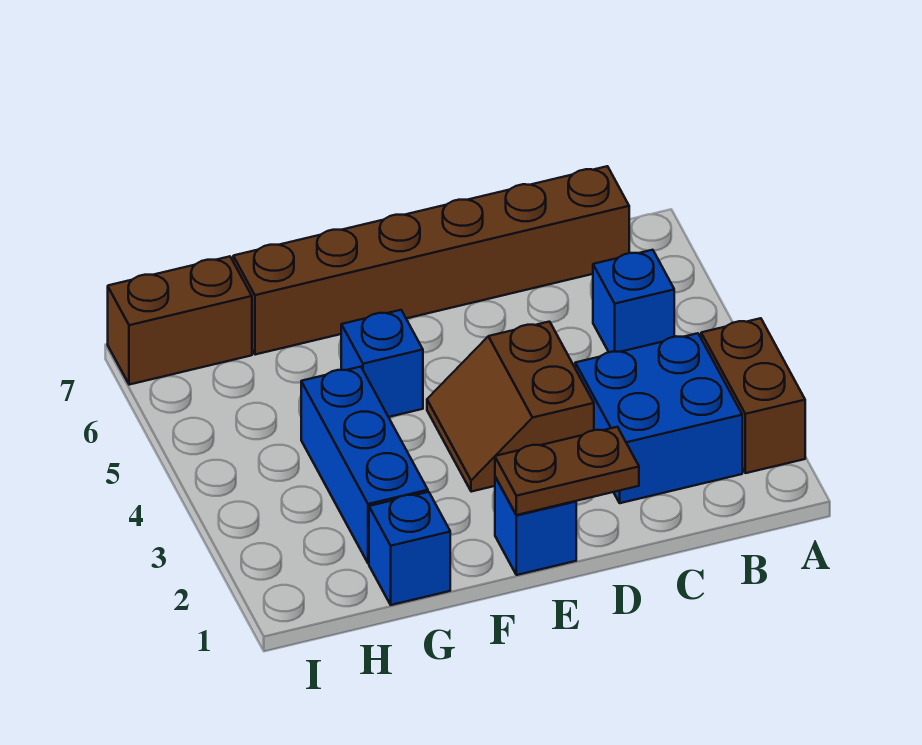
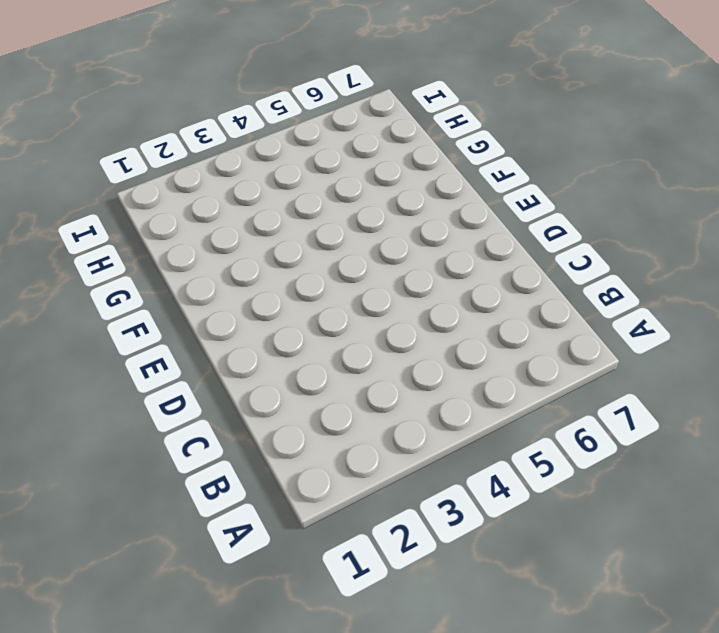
none -> brown brick A2:A3 level 1
none -> blue brick B2:C3 level 1

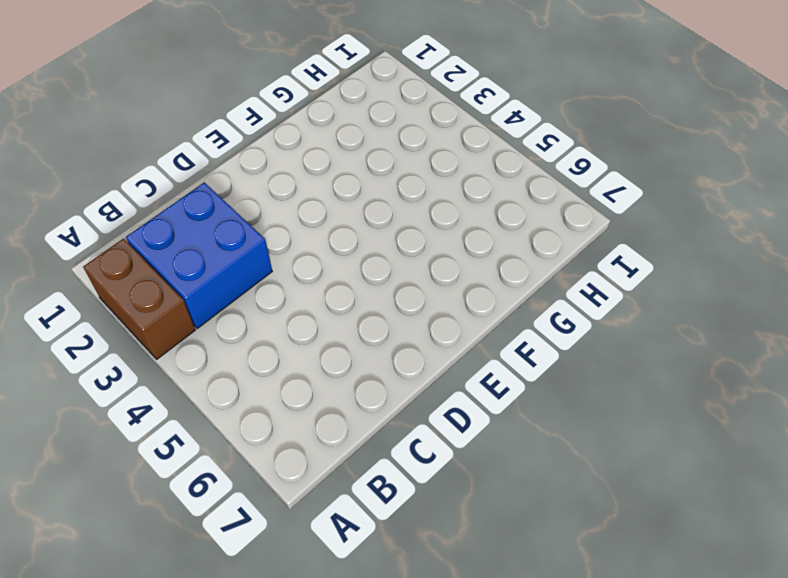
none -> blue brick B5 level 1
none -> brown brick B7:G7 level 1

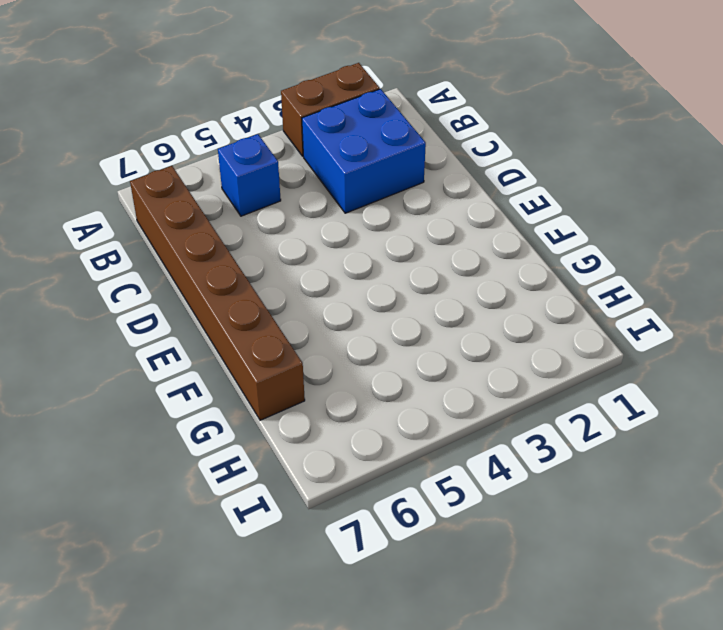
none -> brown slope D3:E4 level 1 top D
none -> blue brick E1 level 1

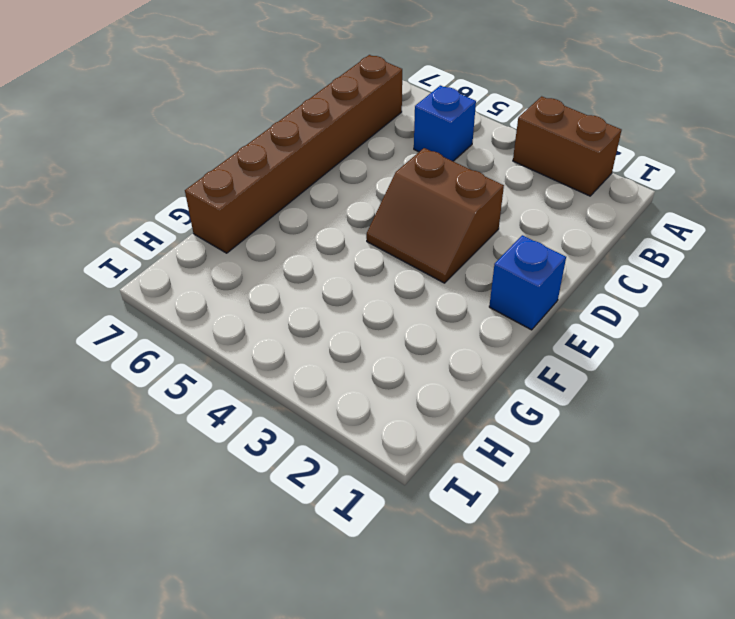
none -> blue brick B2:C3 level 1
none -> blue brick F5 level 1

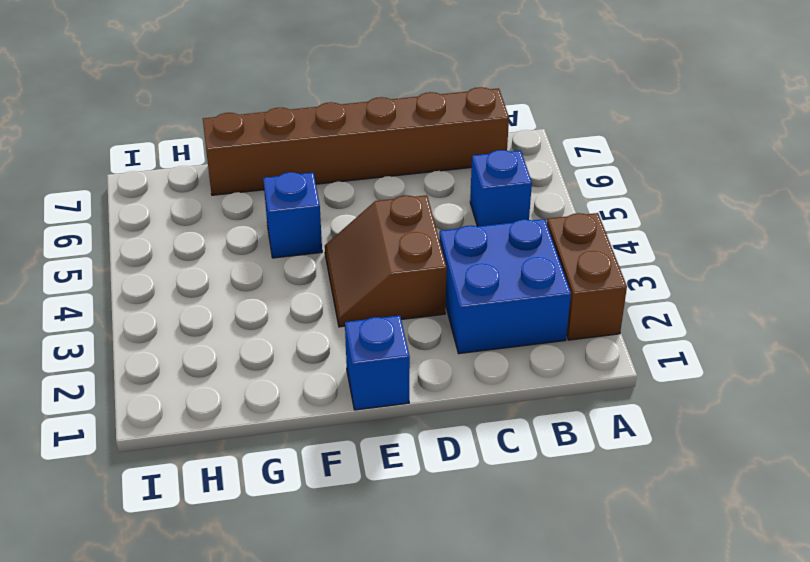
none -> blue brick G1 level 1
none -> blue brick G2:G4 level 1

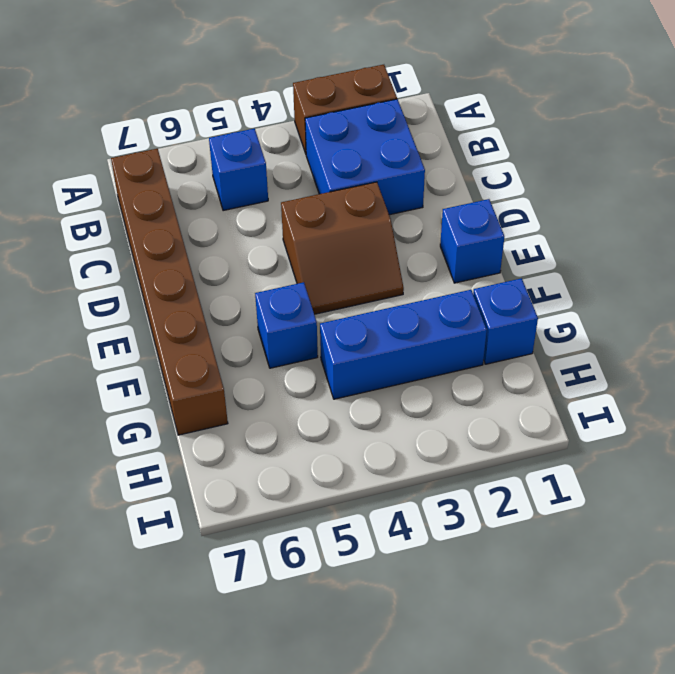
none -> brown brick H7:I7 level 1
none -> brown plate D1:E1 level 2

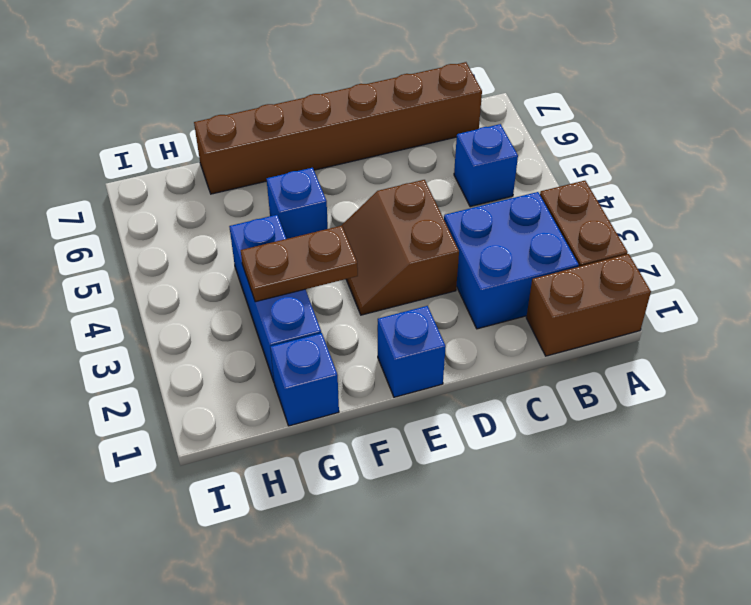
brown brick A1:B1 level 1 -> brown brick H7:I7 level 1
brown plate F3:G3 level 2 -> brown plate D1:E1 level 2

